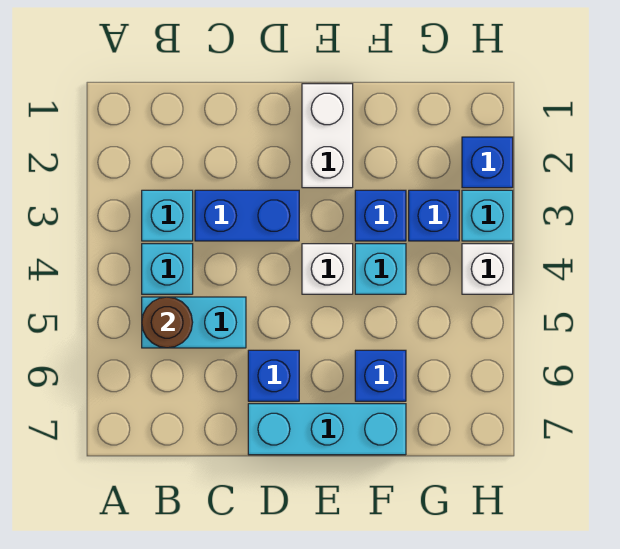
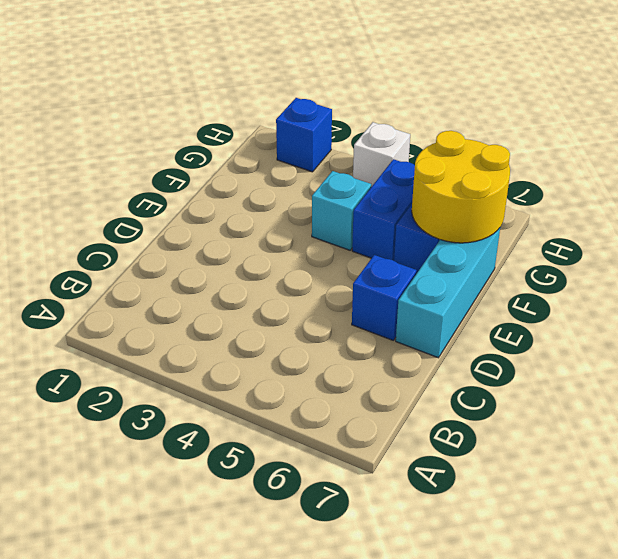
blue brick F5:G5 level 1 -> blue brick C3:D3 level 1
yellow round brick F6:G7 level 2 -> none
none -> cyan brick B3 level 1
none -> cyan brick B4 level 1
none -> cyan brick B5:C5 level 1

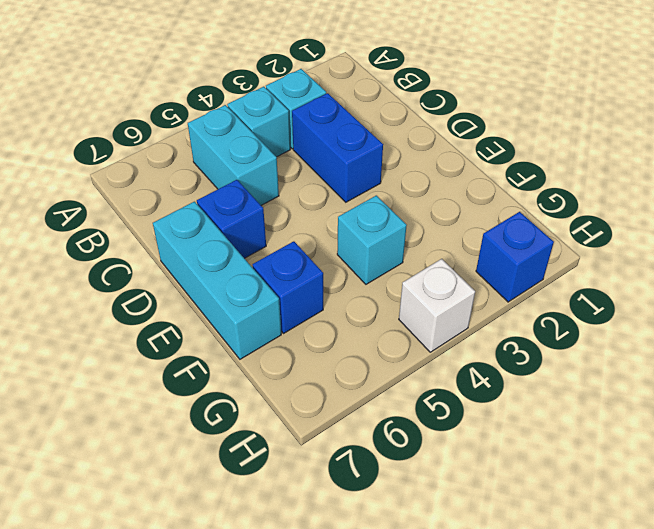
none -> white brick E1:E2 level 1
none -> white brick E4 level 1
none -> blue brick F3 level 1

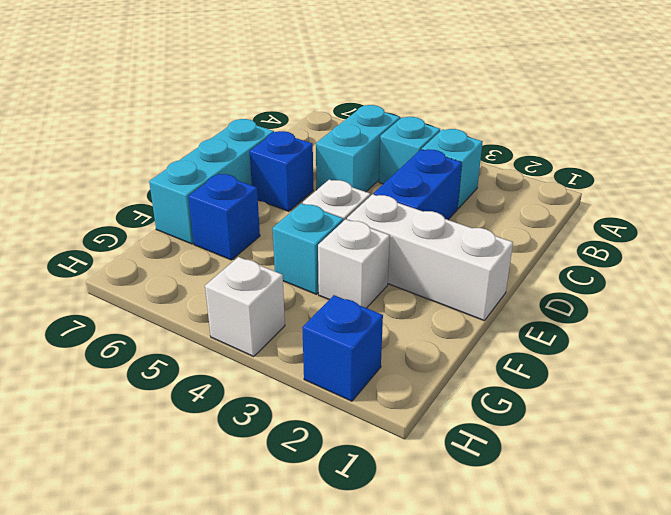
white brick E1:E3 level 1 -> white brick E1:E2 level 1
white brick F3 level 1 -> blue brick F3 level 1
none -> blue brick G3 level 1
none -> cyan brick H3 level 1
none -> brown round brick B5 level 2

